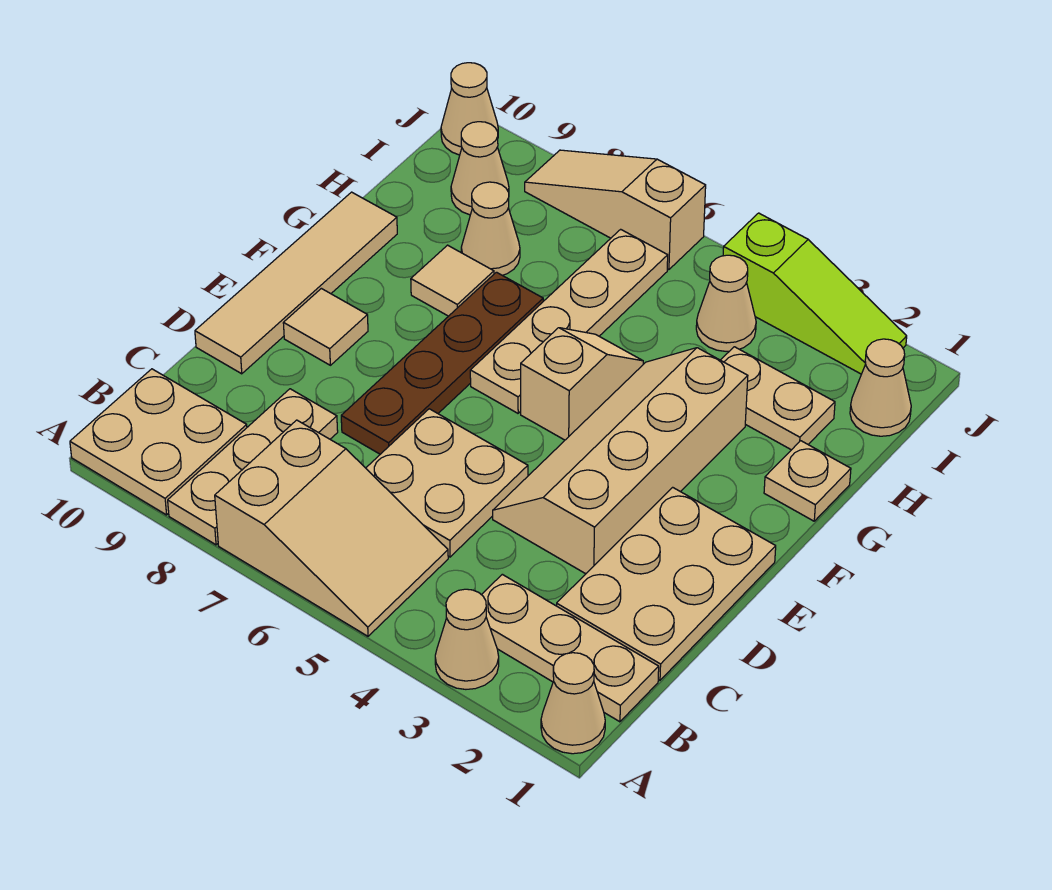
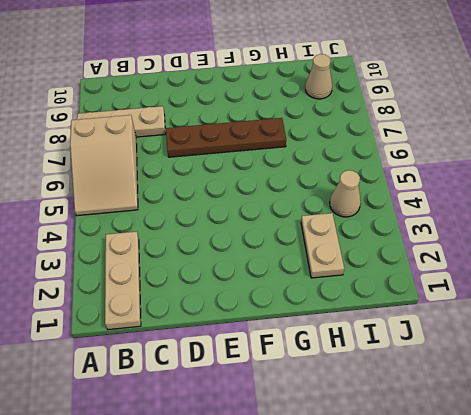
none -> tan cone A1 level 1
none -> tan cone A3 level 1
none -> tan plate A9:B10 level 1

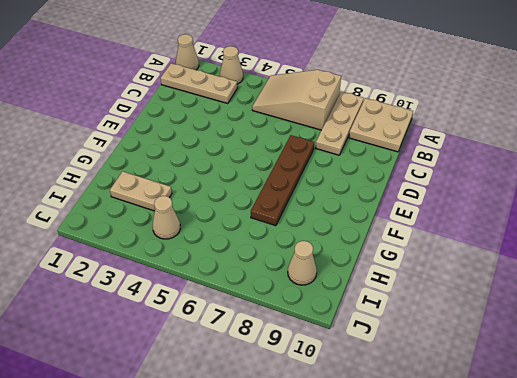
none -> tan plate C1:E2 level 1
none -> tan plate C5:D6 level 1
none -> tan slope D3:G4 level 1 top 3

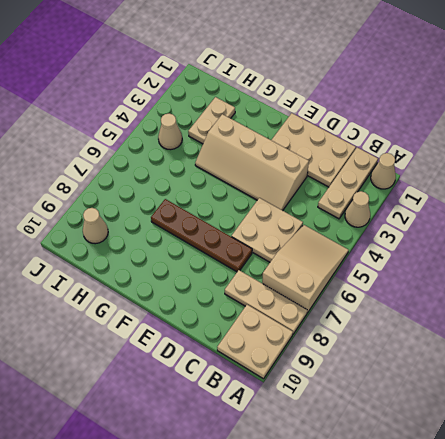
none -> tan tile D10:G10 level 1
none -> tan tile E9 level 1
none -> tan slope F5:G5 level 1 top F

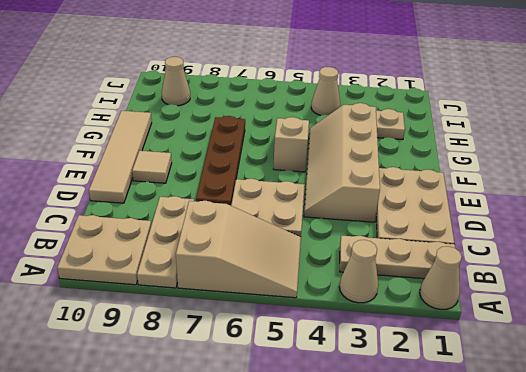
none -> tan plate F6:I6 level 1
none -> tan plate G1 level 1
none -> tan tile G8 level 1

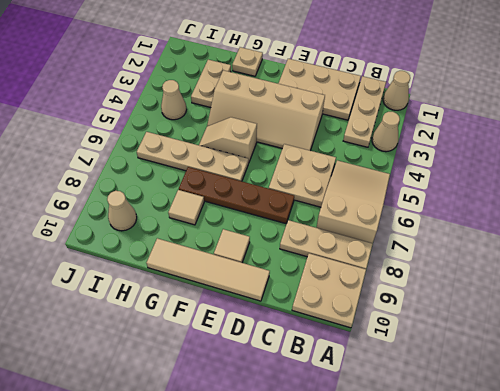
none -> tan cone H8 level 1
none -> tan cone I1 level 1
none -> lime slope J2:J4 level 1 top 4

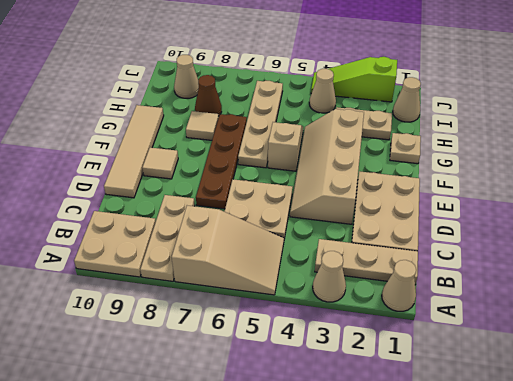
brown cone H8 level 1 -> tan cone H8 level 1
lime slope J2:J4 level 1 top 2 -> lime slope J2:J4 level 1 top 4
none -> tan slope J6:J8 level 1 top 6
none -> tan cone J10 level 1

